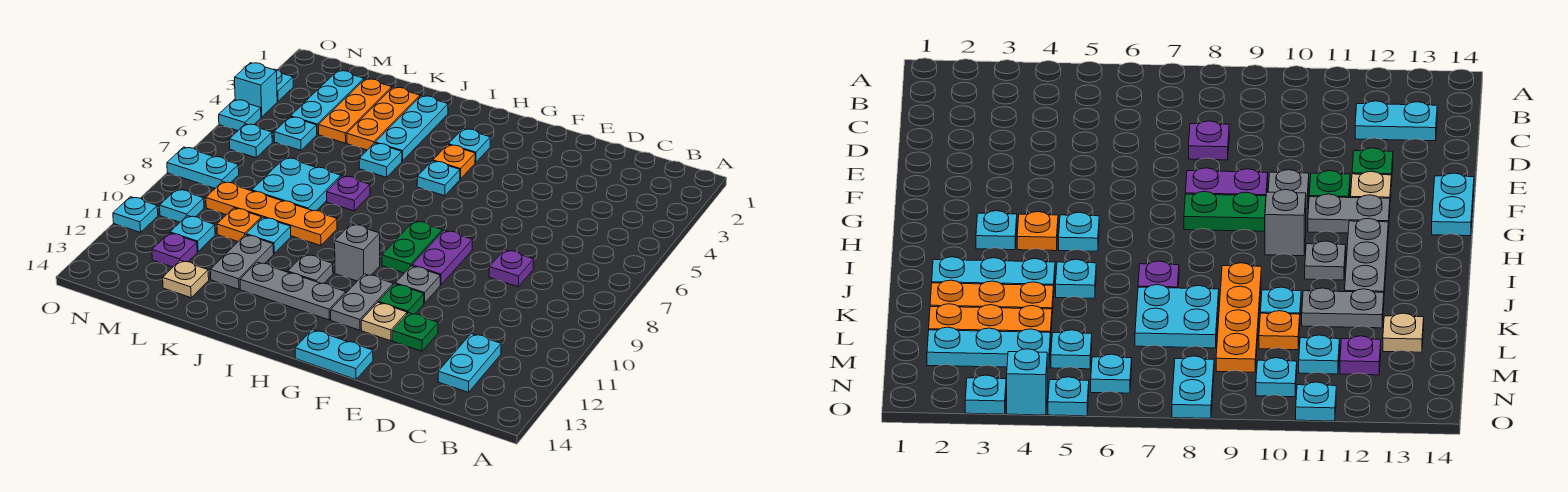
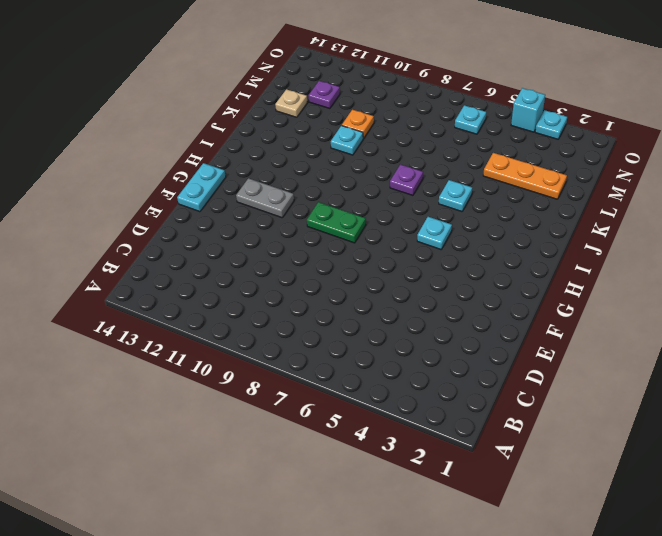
none -> cyan plate C12:C13 level 1
none -> purple plate D8 level 1
none -> green plate E12 level 1
none -> purple plate F8:F9 level 1

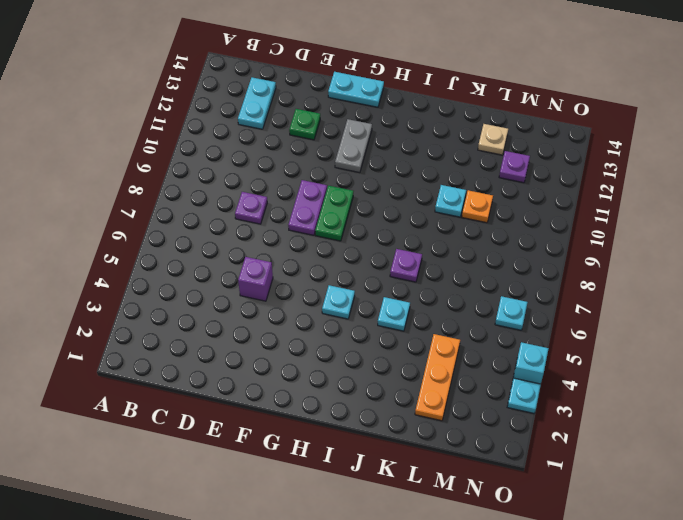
purple brick E5 level 1 -> none
none -> grey plate F10 level 1
none -> green plate F11 level 1
none -> tan plate F12 level 1
none -> cyan plate H3 level 1

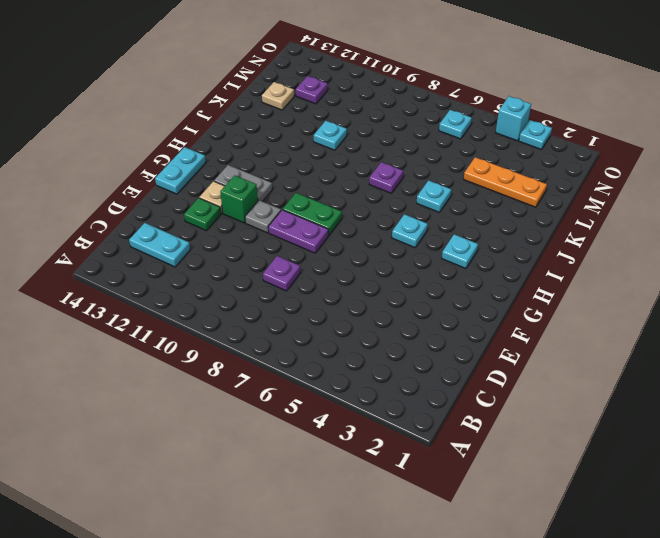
green brick F11 level 1 -> green plate F11 level 1
none -> orange plate H4 level 1
none -> grey brick H10 level 1
none -> grey plate H12:J12 level 1
none -> grey plate I11 level 1

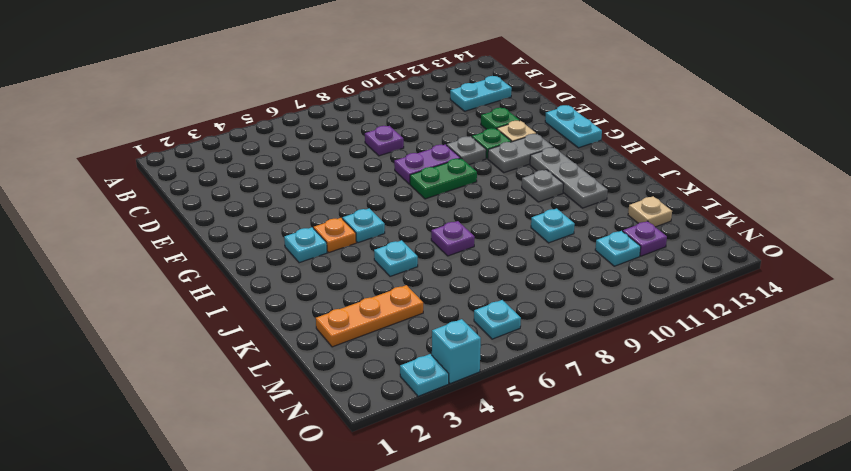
none -> grey brick H10 level 1
none -> cyan plate J2:J4 level 1
none -> orange plate J9:M9 level 1
none -> orange plate K2:K4 level 1

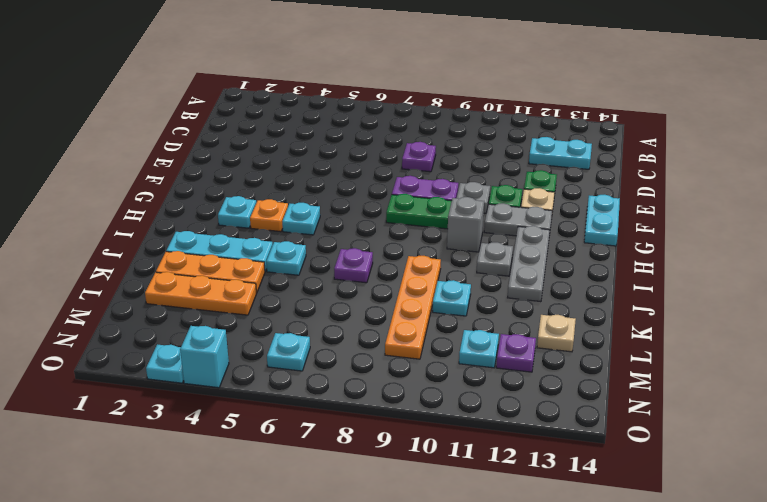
none -> cyan plate K7:L8 level 1
none -> grey plate K11:K12 level 1
none -> orange plate L10 level 1
none -> cyan plate M2:M4 level 1

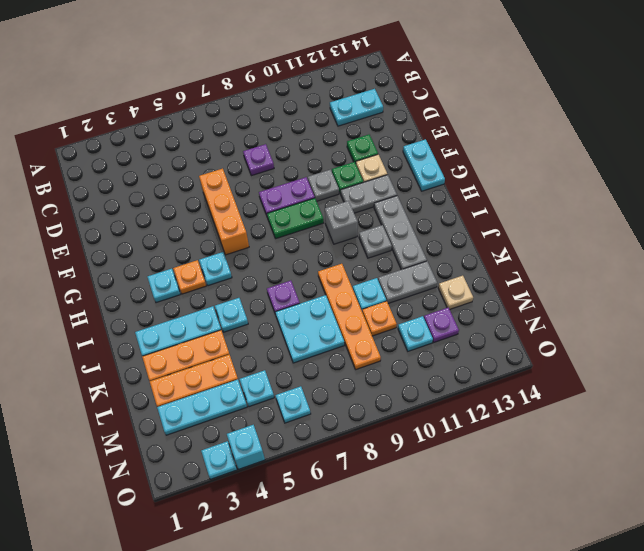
orange brick E6:G6 level 1 -> none
none -> cyan plate N8:O8 level 1
none -> cyan plate N10 level 1
none -> cyan plate O5 level 1
none -> cyan plate O11 level 1

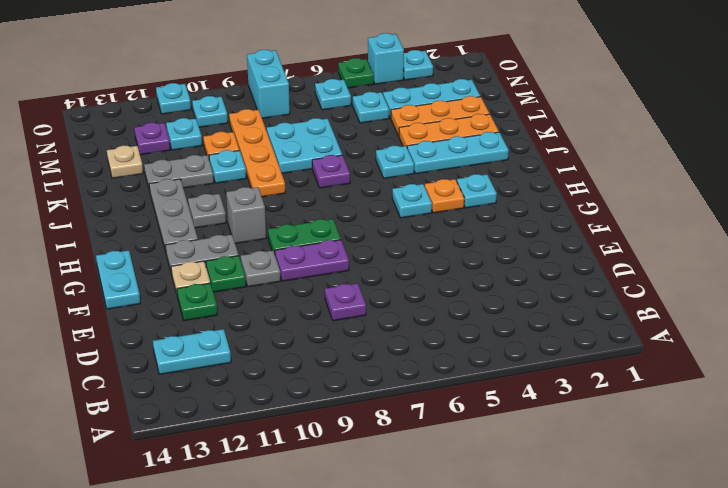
cyan brick N8:O8 level 1 -> cyan plate N8:O8 level 1
green plate O5 level 1 -> cyan plate O5 level 1

